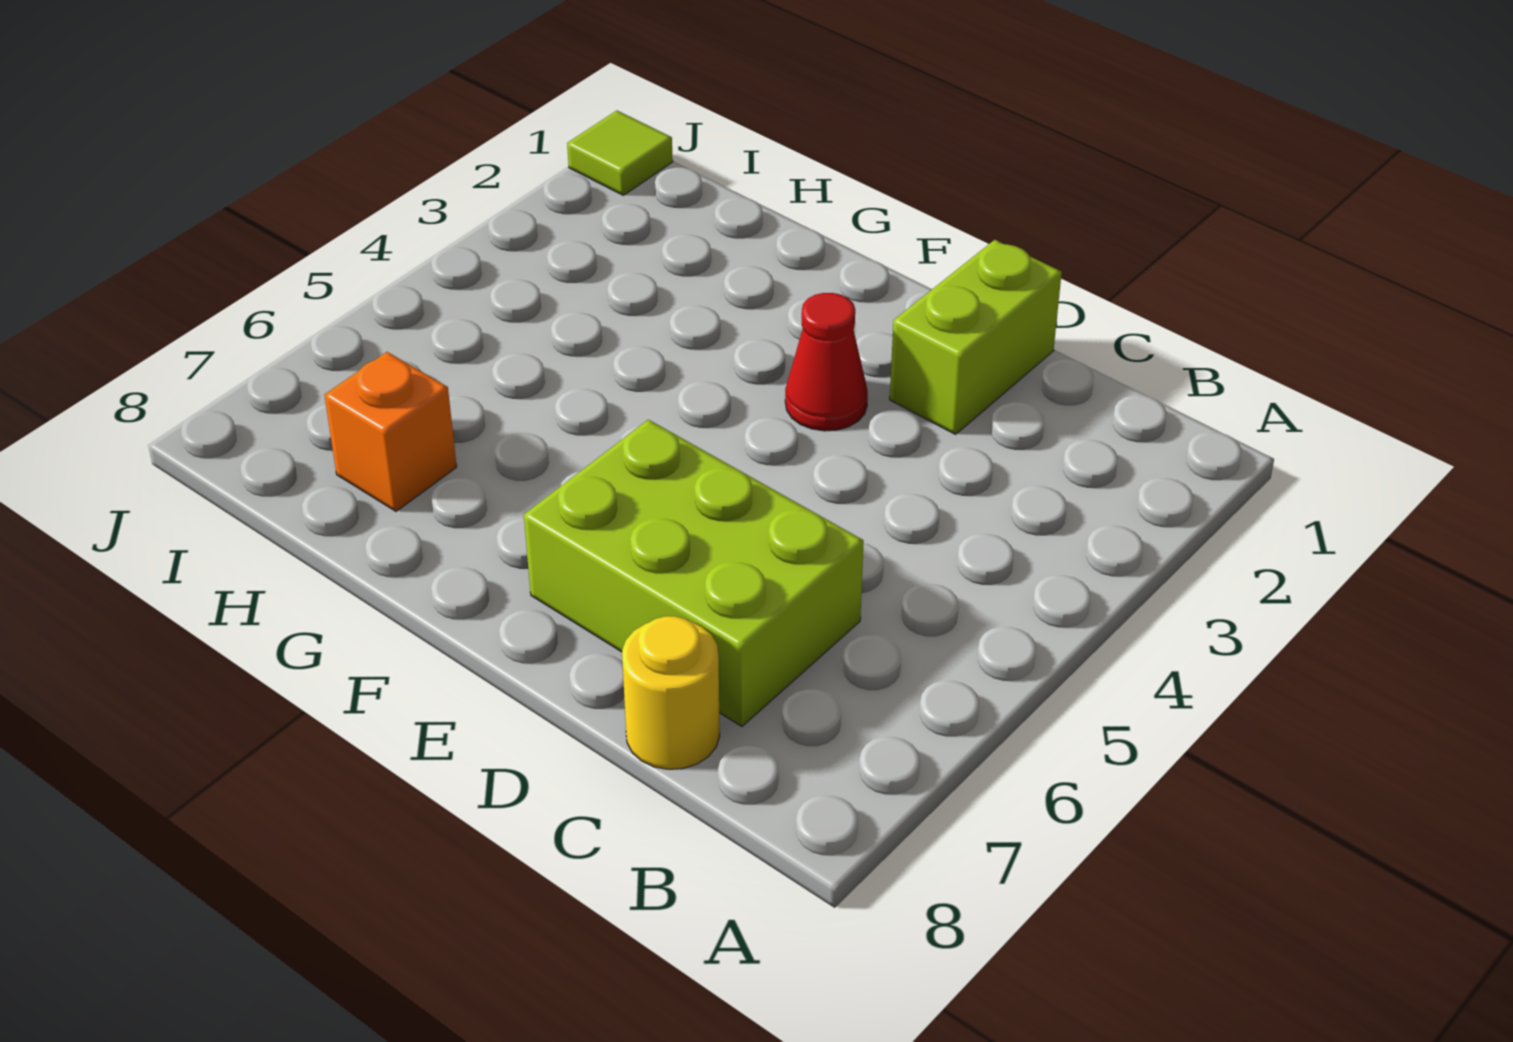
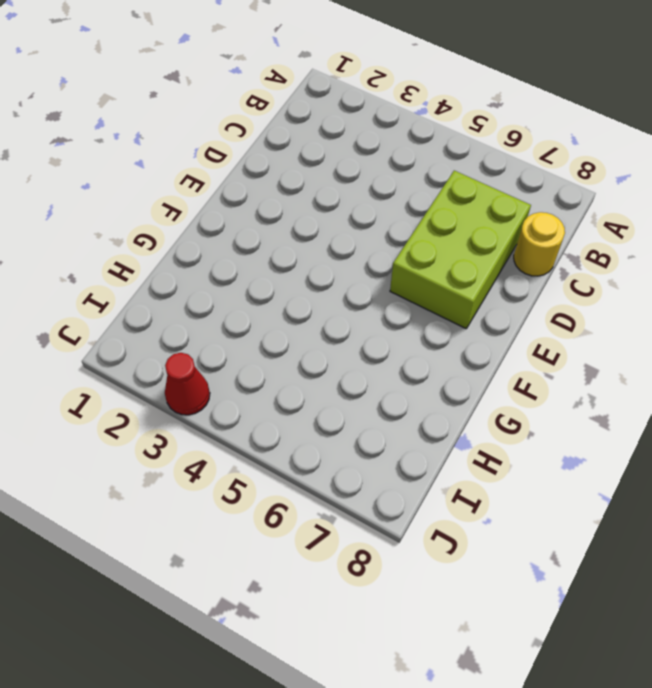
red cone J3 level 1 -> red cone E3 level 1
none -> lime brick D1:D2 level 1
none -> orange brick H7 level 1

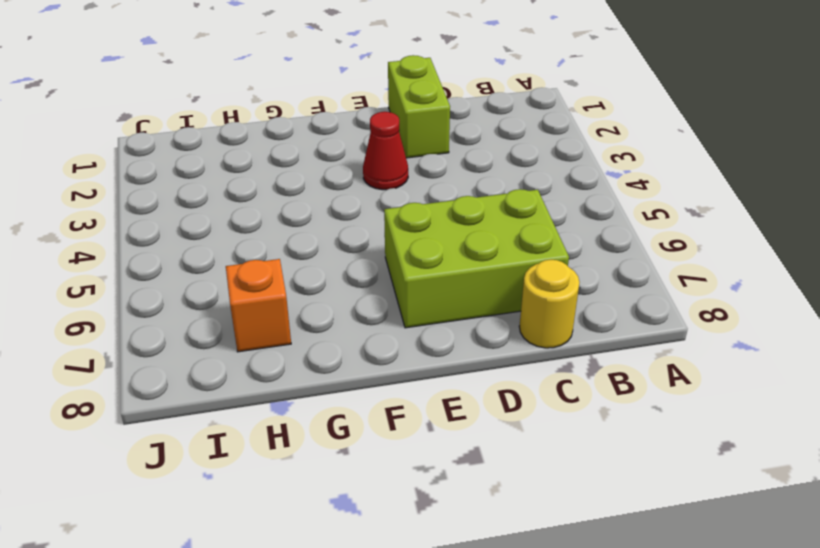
none -> lime tile J1 level 1

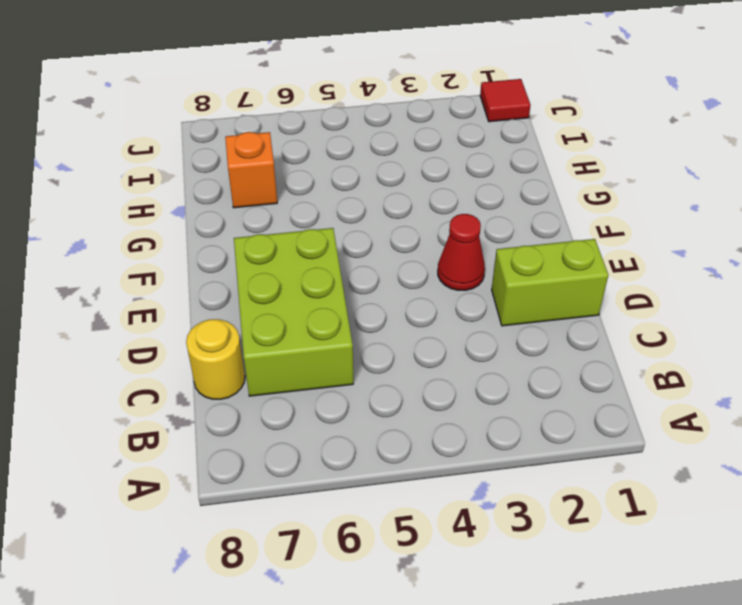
red tile J1 level 1 -> lime tile J1 level 1

